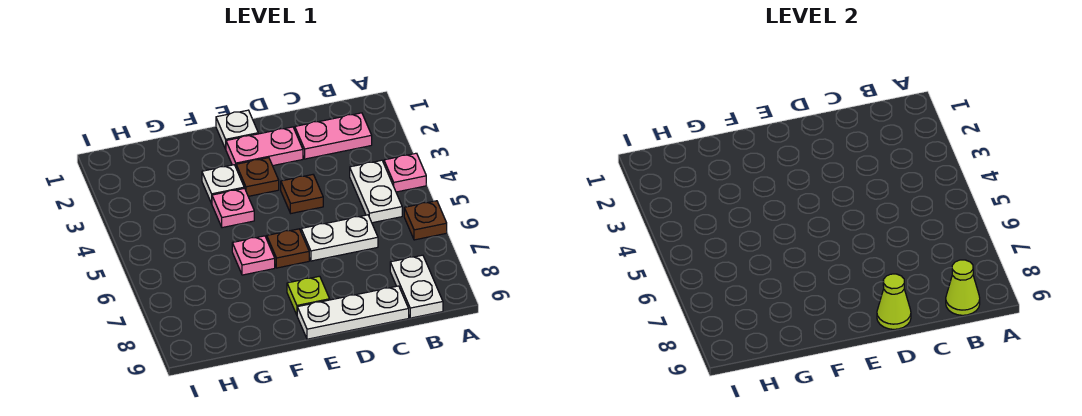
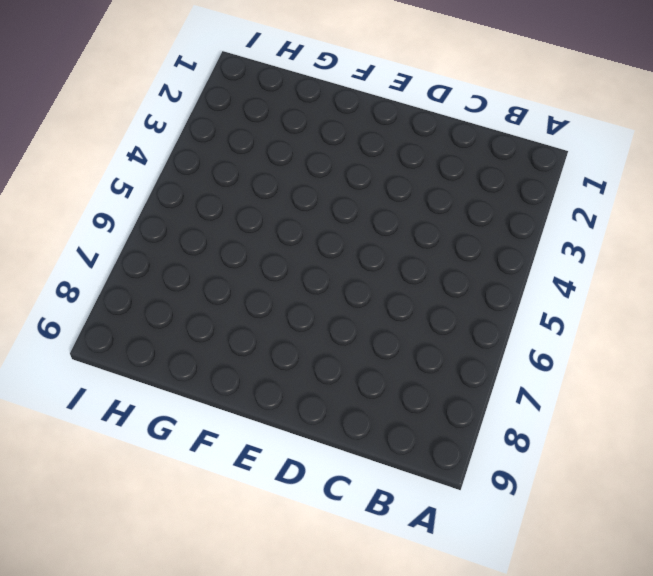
none -> pink plate A4 level 1
none -> brown plate A6 level 1
none -> pink plate B2:C2 level 1

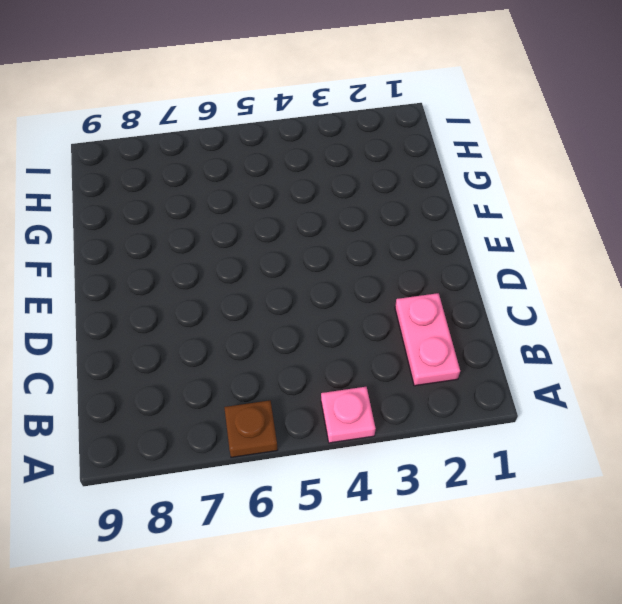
none -> white plate B4:B5 level 1
none -> white plate B8:B9 level 1
none -> white plate C6:D6 level 1

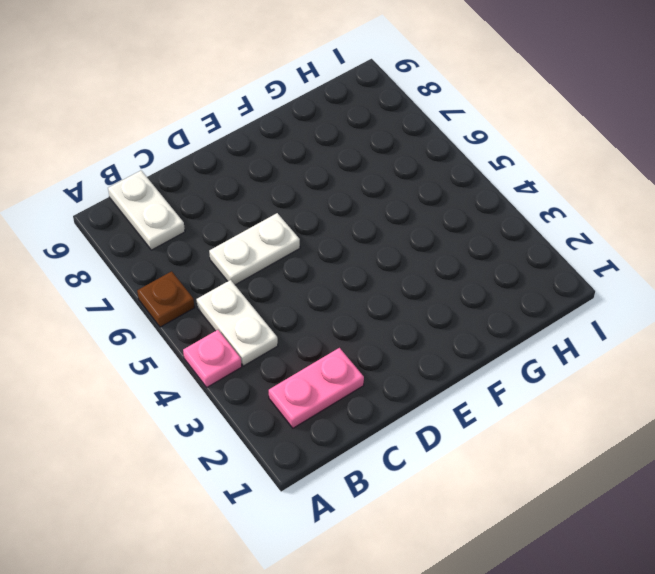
none -> white plate C9:E9 level 1
none -> pink plate D2:E2 level 1
none -> brown plate D4 level 1

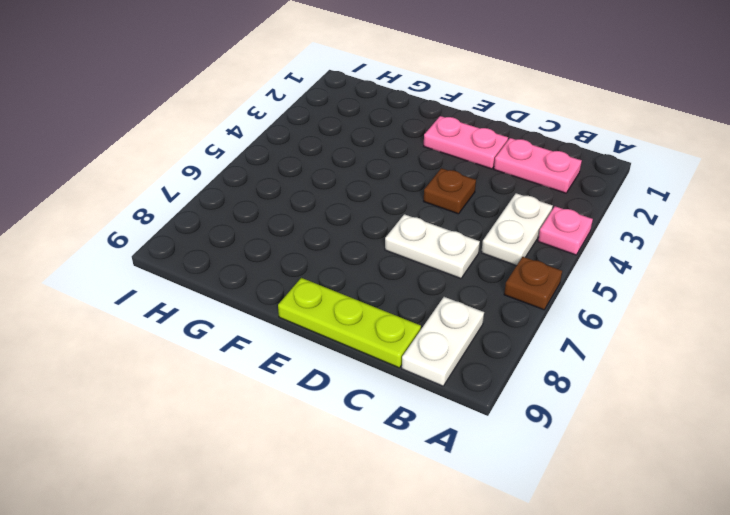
lime plate C9:E9 level 1 -> white plate C9:E9 level 1
none -> white plate E1 level 1
none -> brown plate E3 level 1
none -> brown plate E6 level 1

